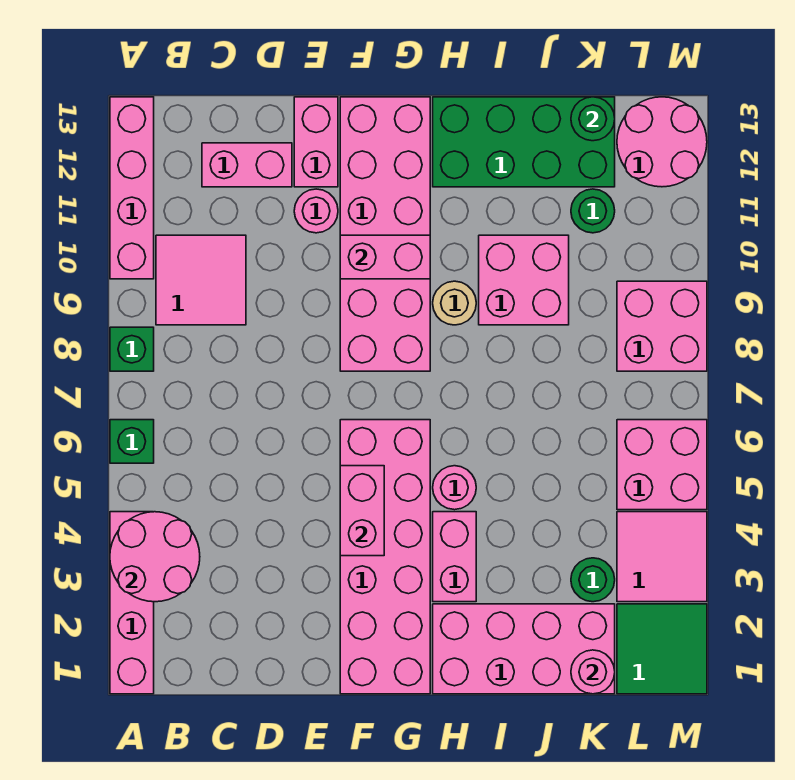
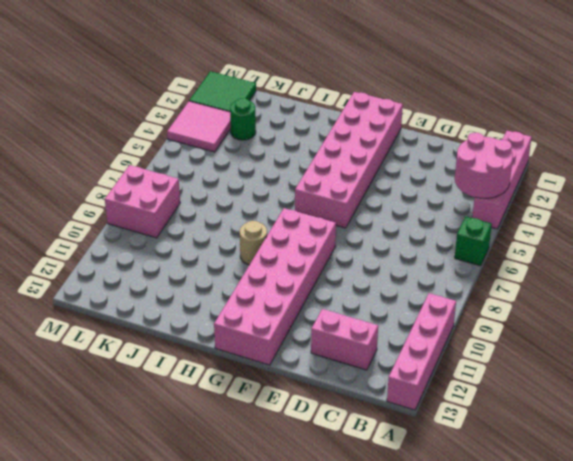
none -> green brick A8 level 1
none -> pink tile B9:C10 level 1
none -> pink round brick E11 level 1

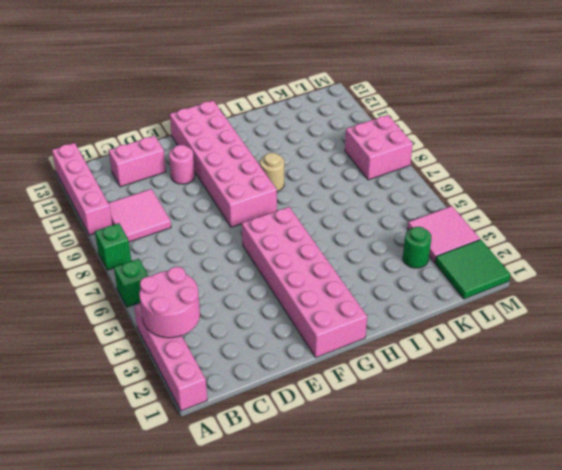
none -> pink brick E12:E13 level 1
none -> pink brick H1:K2 level 1
none -> pink brick H3:H4 level 1

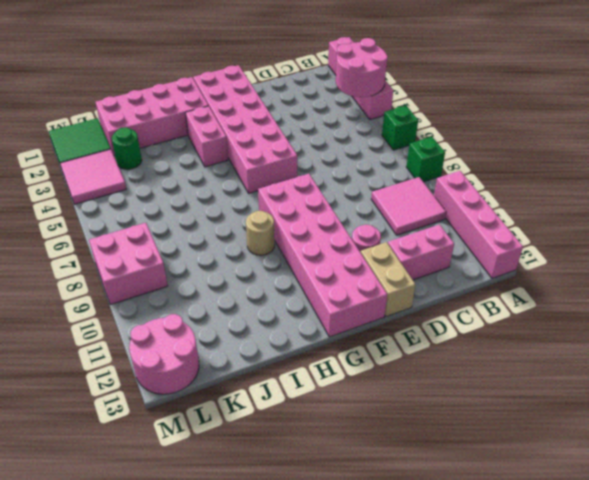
tan brick E12:E13 level 1 -> pink brick E12:E13 level 1
none -> pink round brick H5 level 1
none -> green brick H12:K13 level 1
none -> pink brick I9:J10 level 1

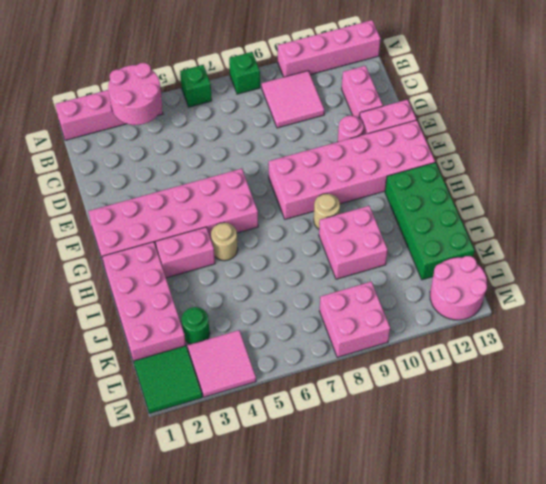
tan round brick H5 level 1 -> pink round brick H5 level 1
none -> green round brick K11 level 1
none -> pink brick L5:M6 level 1
none -> pink brick F4:F5 level 2

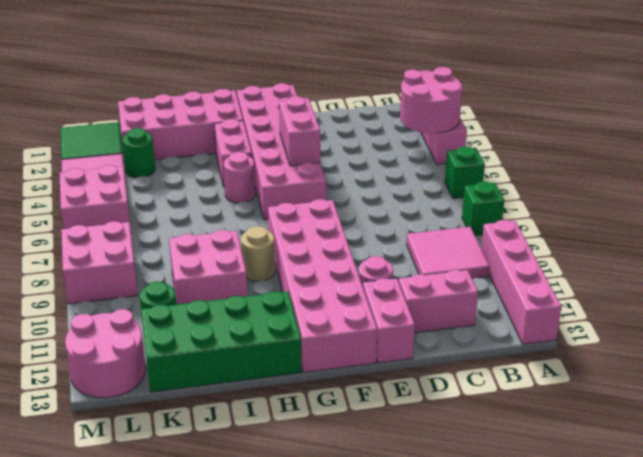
none -> pink brick F10:G10 level 2
none -> pink round brick K1 level 2
none -> green round brick K13 level 2

